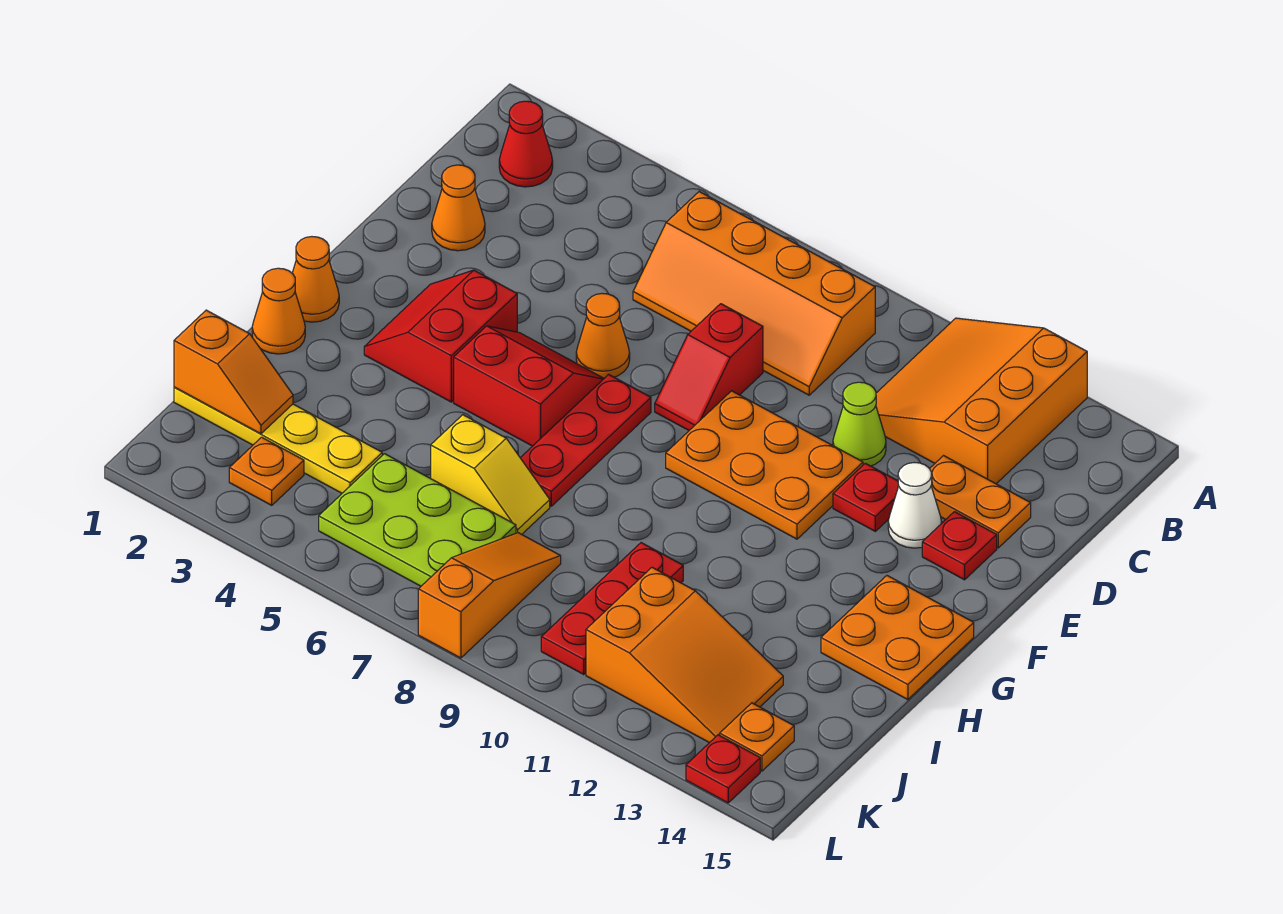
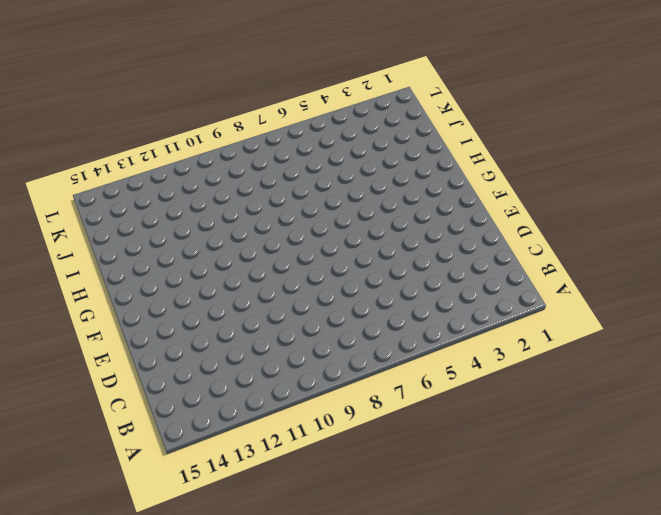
none -> orange slope A11:C13 level 1 top 13
none -> red cone B2 level 1
none -> orange slope B6:C9 level 1 top B

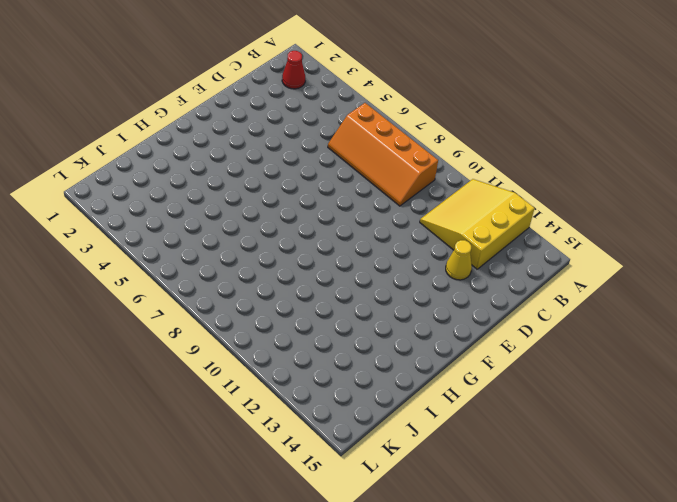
yellow slope A11:C13 level 1 top 13 -> orange slope A11:C13 level 1 top 13
yellow cone D13 level 1 -> orange plate D13:D14 level 1
none -> orange cone D2 level 1
none -> red slope D8:E8 level 1 top D
none -> lime cone D11 level 1

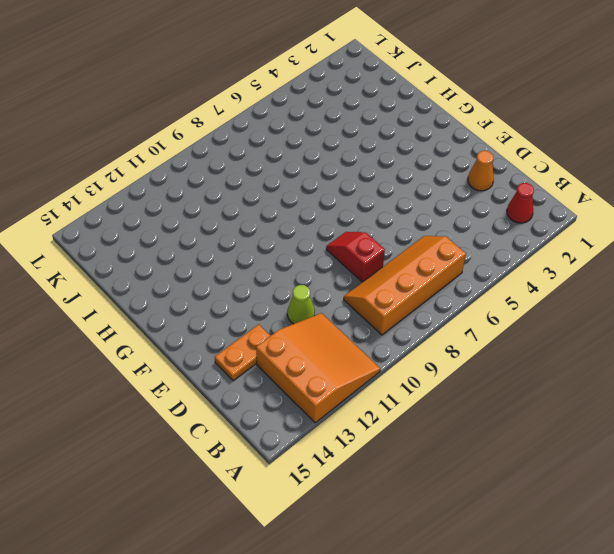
none -> orange cone E6 level 1
none -> orange plate E9:F11 level 1
none -> red plate E12 level 1

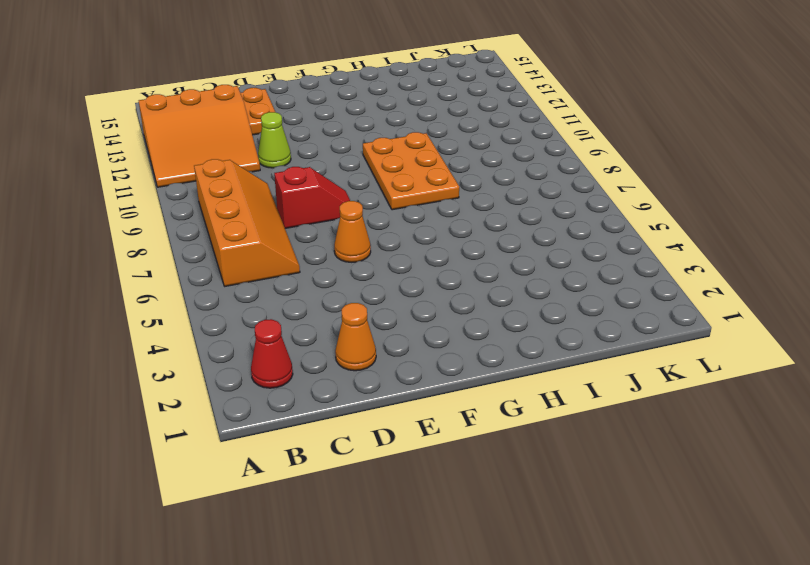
orange plate G8:H10 level 1 -> orange plate E9:F11 level 1
none -> red plate E12 level 1
none -> white cone E13 level 1
none -> red plate E14 level 1

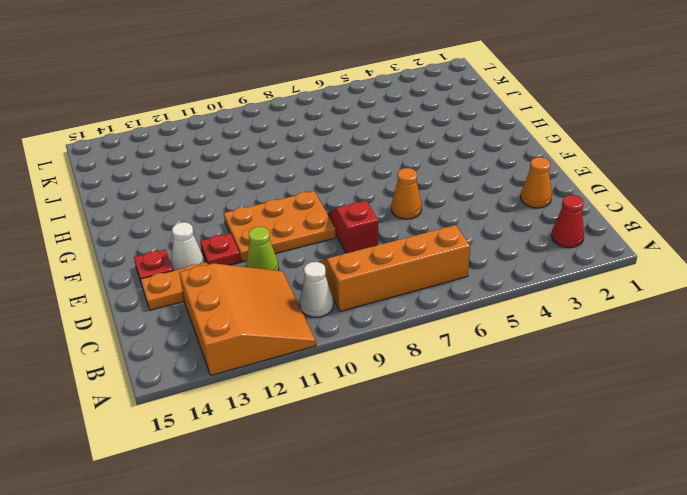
white cone B10 level 1 -> none
none -> red slope F3:G4 level 1 top 4
none -> red slope F5:G6 level 1 top G
none -> red plate F7:H7 level 1

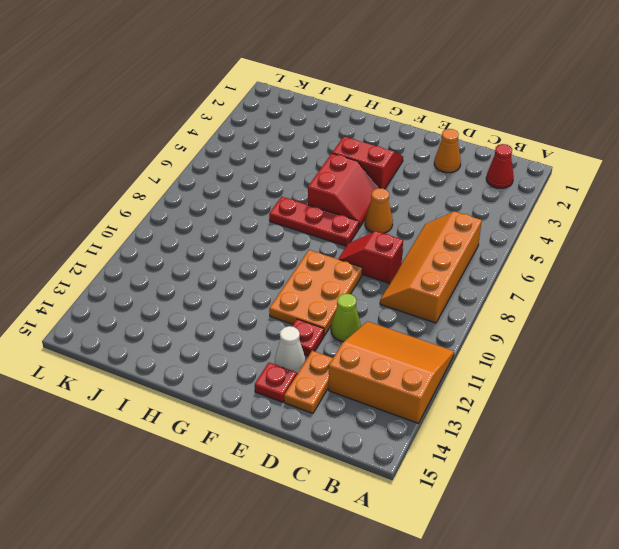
none -> orange cone G1 level 1
none -> orange plate G14:H15 level 1
none -> orange cone H1 level 1

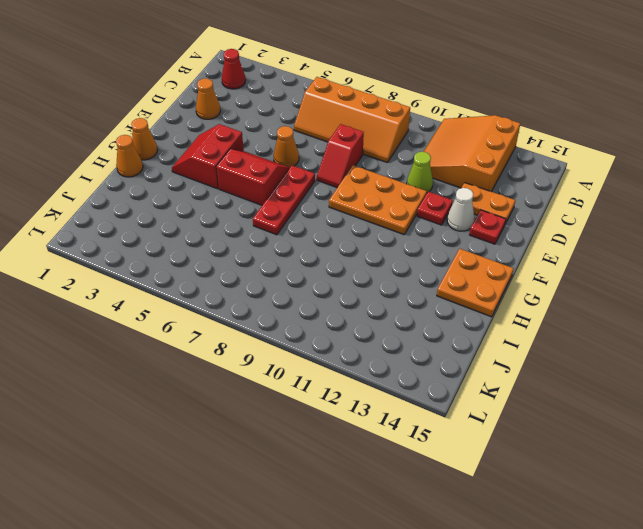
none -> yellow slope I6:I7 level 1 top 6
none -> red plate I10:K10 level 1
none -> yellow plate J1:J4 level 1

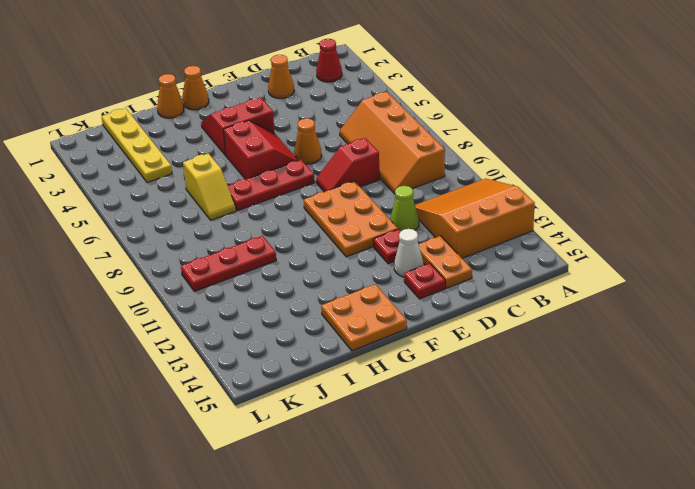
none -> lime plate J5:K7 level 1
none -> orange slope J8:L8 level 1 top L
none -> orange slope J11:K13 level 1 top 11

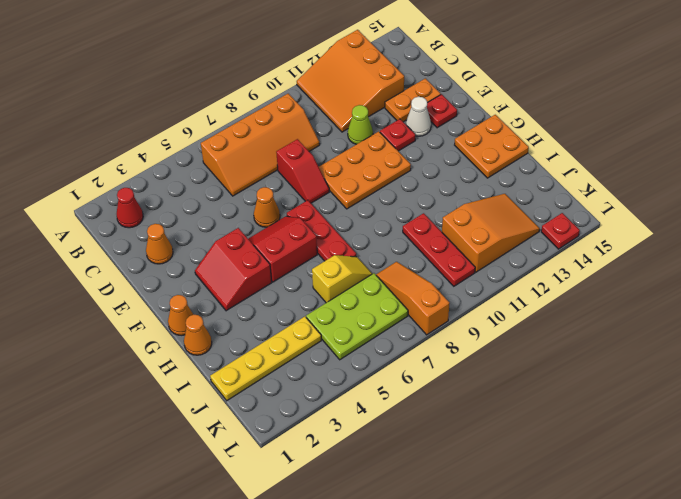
none -> orange plate K3 level 1
none -> orange plate K14 level 1
none -> orange slope J1:J2 level 2 top 1

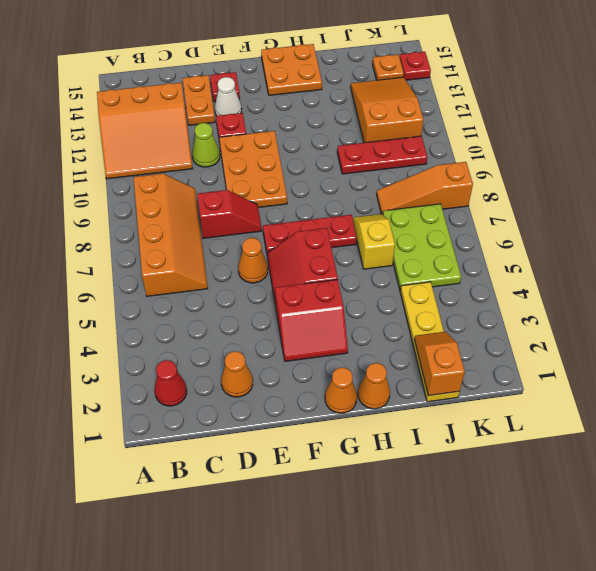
none -> orange plate K3 level 1

